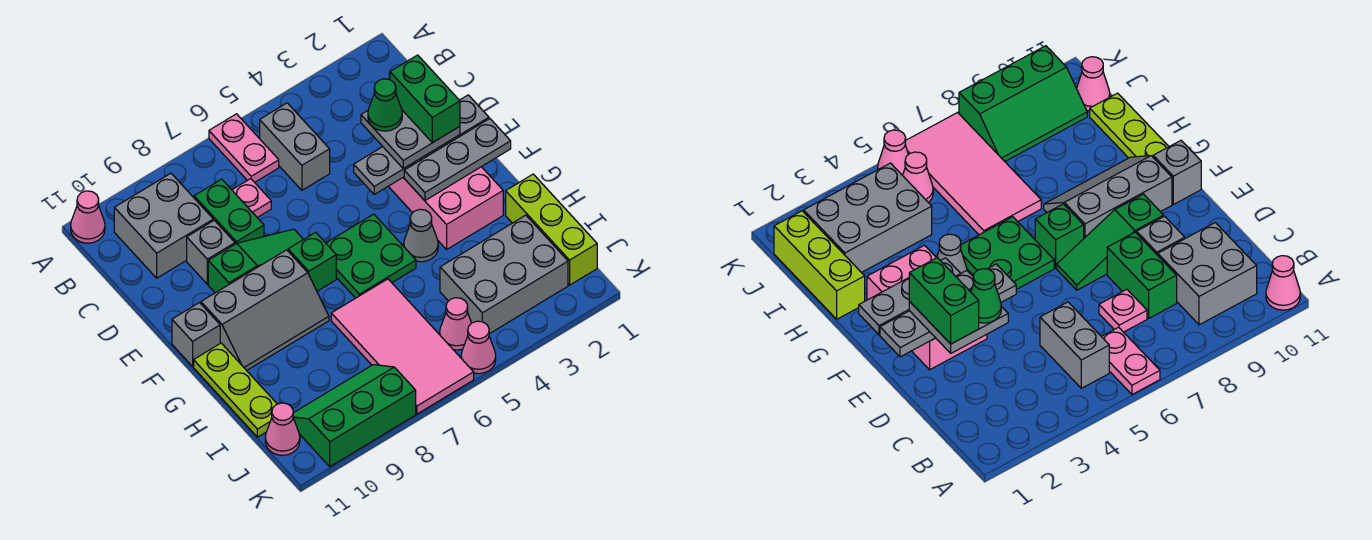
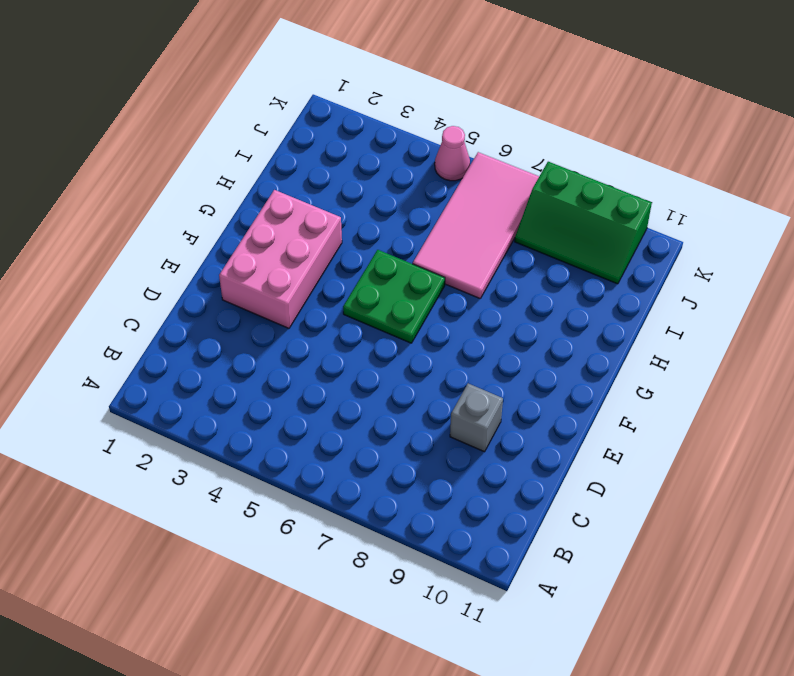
none -> pink plate A6:B6 level 1
none -> pink cone A11 level 1
none -> grey brick B5:C5 level 1

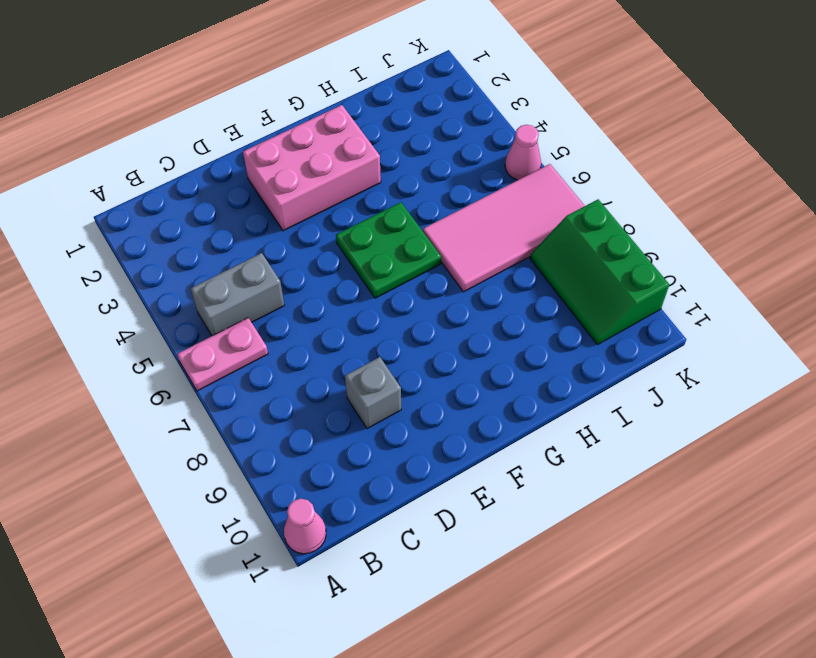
none -> grey brick B9:C10 level 1
none -> pink plate C7 level 1
none -> green brick C8:D8 level 1

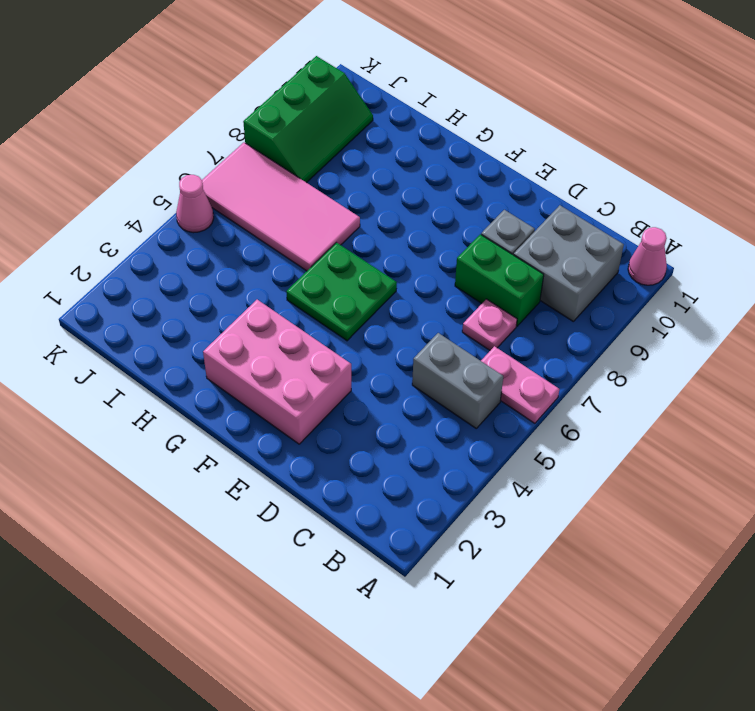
none -> green slope E7:E9 level 1 top 9
none -> green brick F7 level 1
none -> grey slope F8:G10 level 1 top F

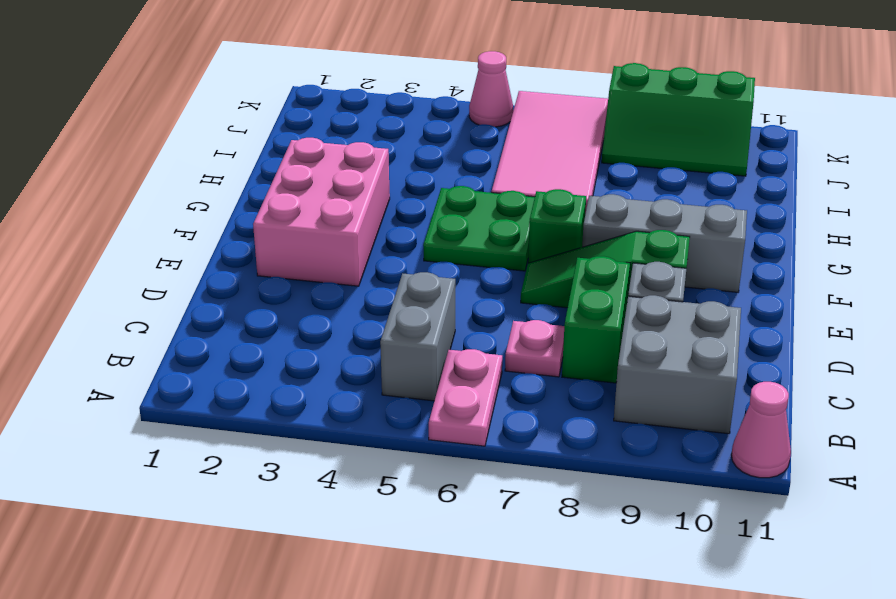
none -> grey brick F11 level 1
none -> grey cone G4 level 1
none -> lime plate G11:I11 level 1

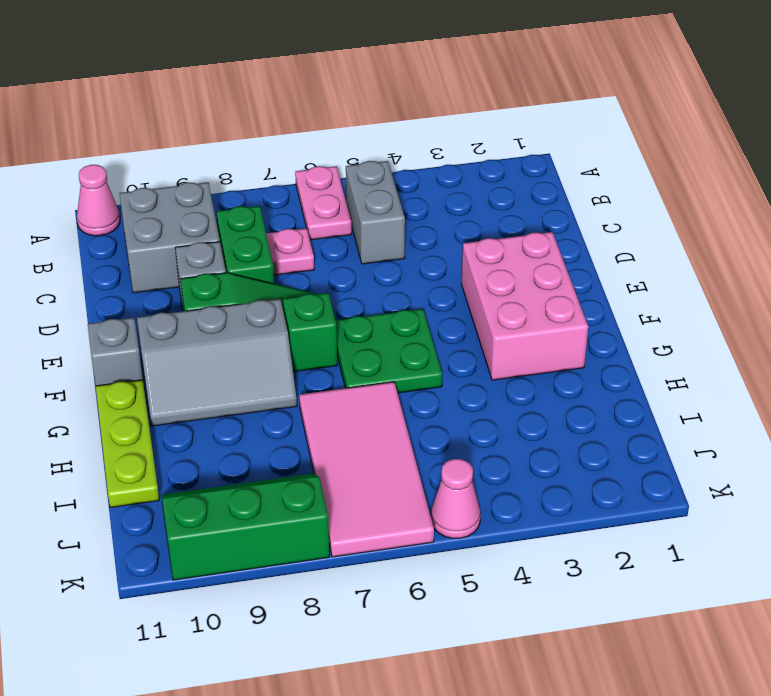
none -> grey cone G4 level 1
none -> lime brick H1:J1 level 1
none -> grey brick I2:J4 level 1

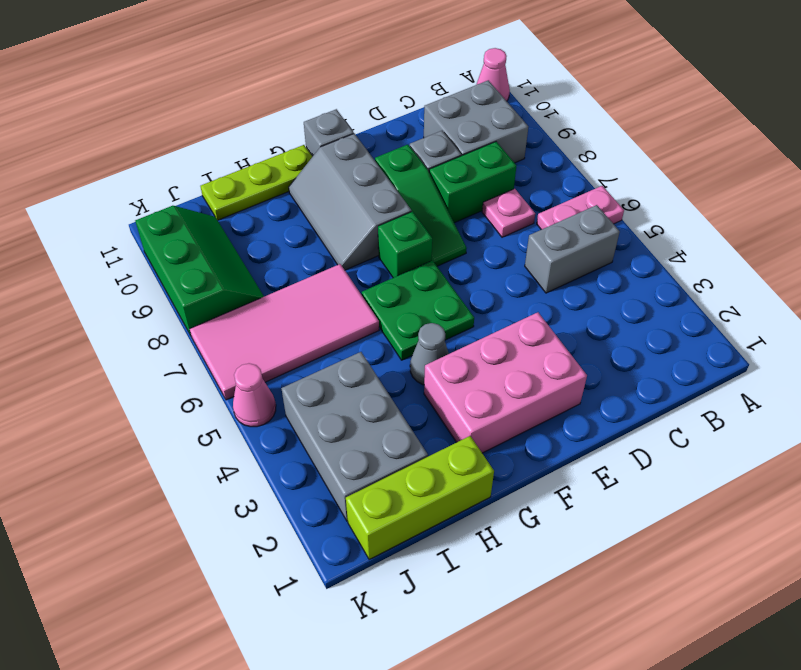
none -> pink cone J5 level 1
none -> pink cone J11 level 1
none -> grey plate E1:E4 level 2

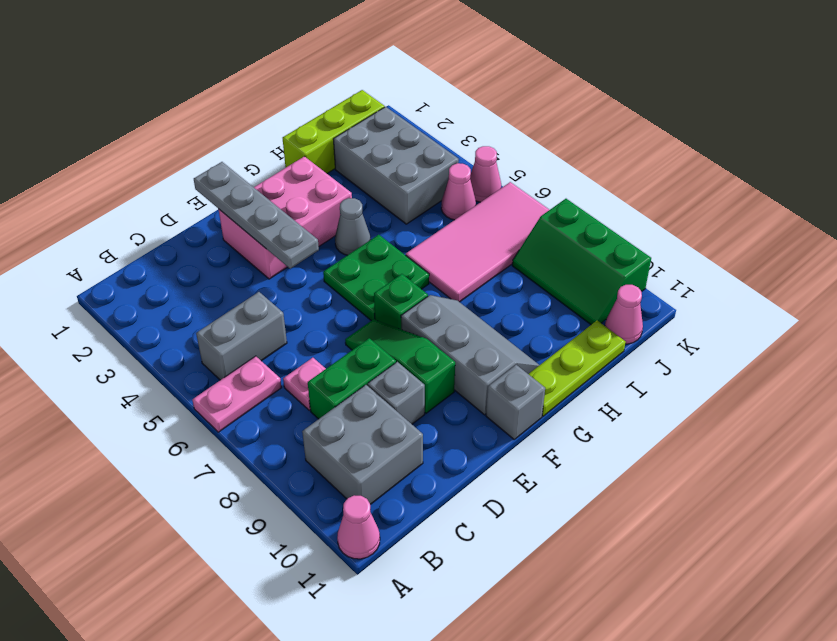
none -> grey plate F1:F3 level 2
none -> grey plate D2:E3 level 3
none -> green brick D2:E2 level 4

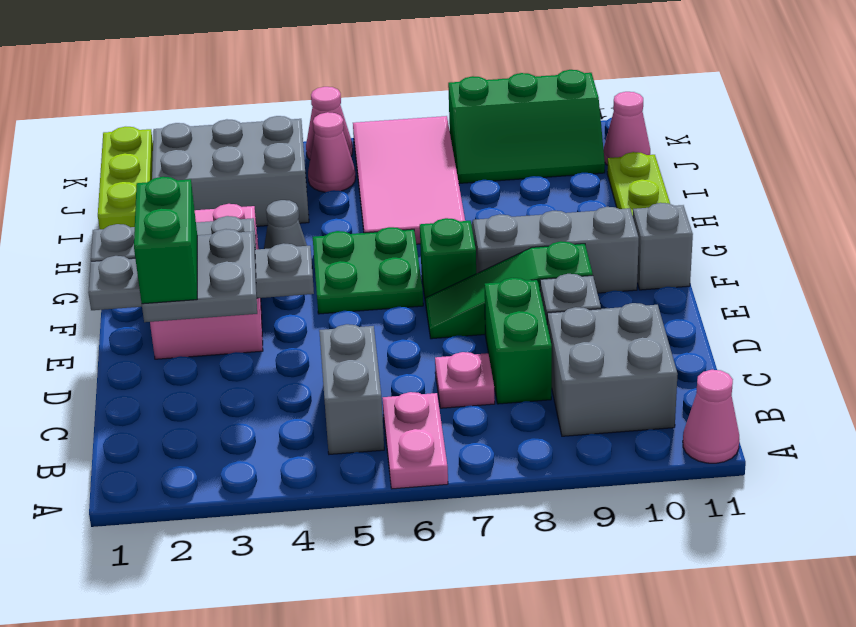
none -> green cone D3 level 4

